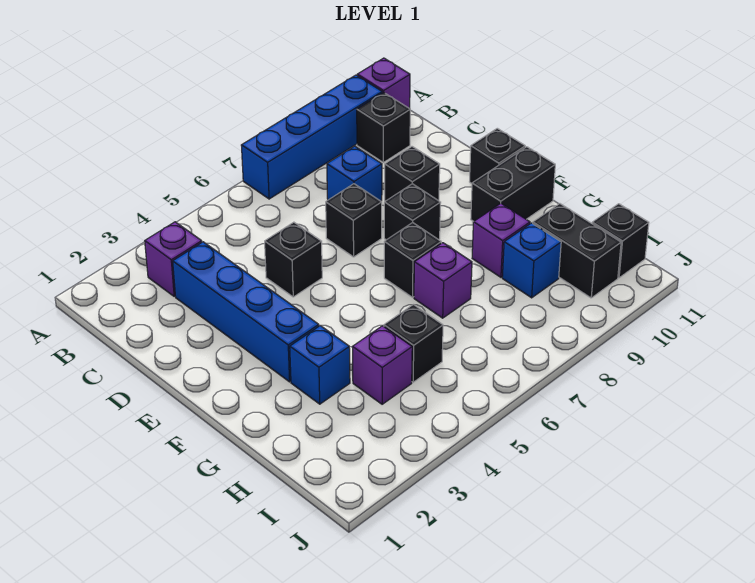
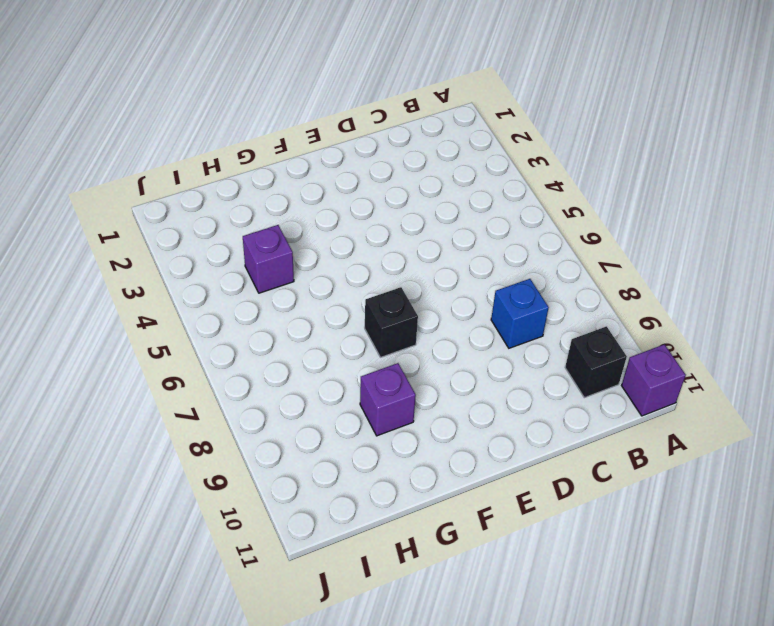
none -> blue brick A7:A10 level 1
none -> purple brick B3 level 1
none -> blue brick C3:F3 level 1

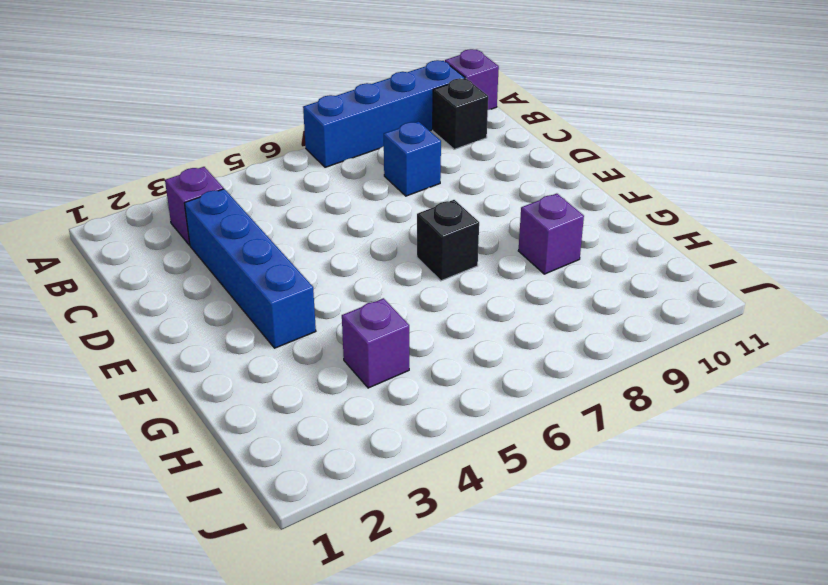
none -> black brick D5 level 1
none -> black brick D7 level 1
none -> black brick D9 level 1

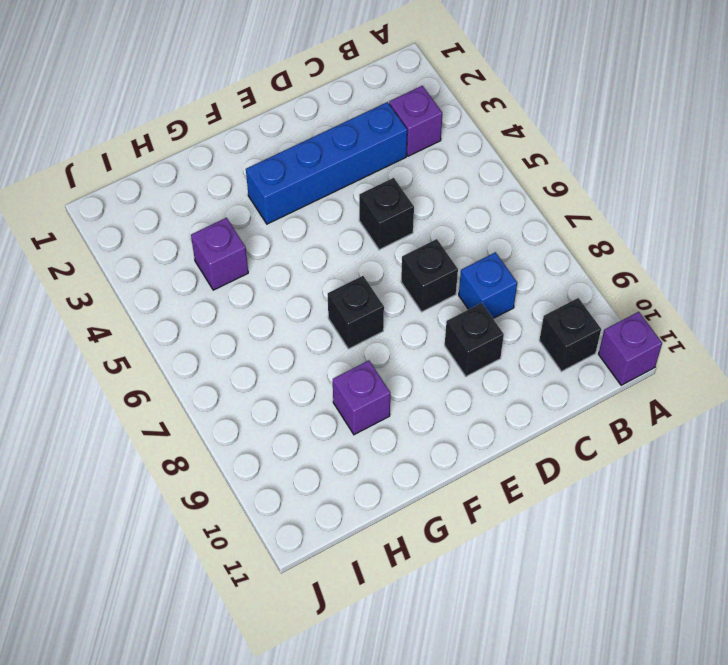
none -> blue brick A7:A10 level 1
none -> black brick E8 level 1
none -> black brick E11 level 1

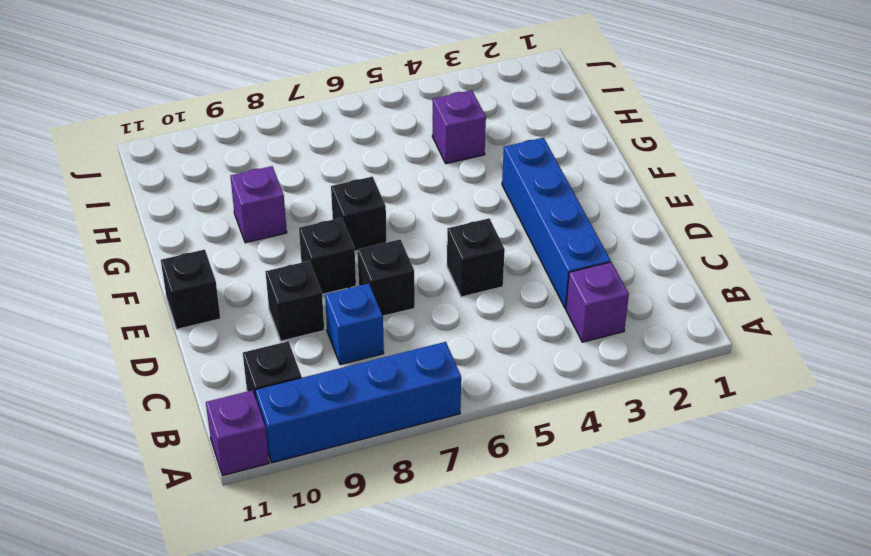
none -> black brick F10:F11 level 1
none -> blue brick G3 level 1
none -> purple brick G7 level 1

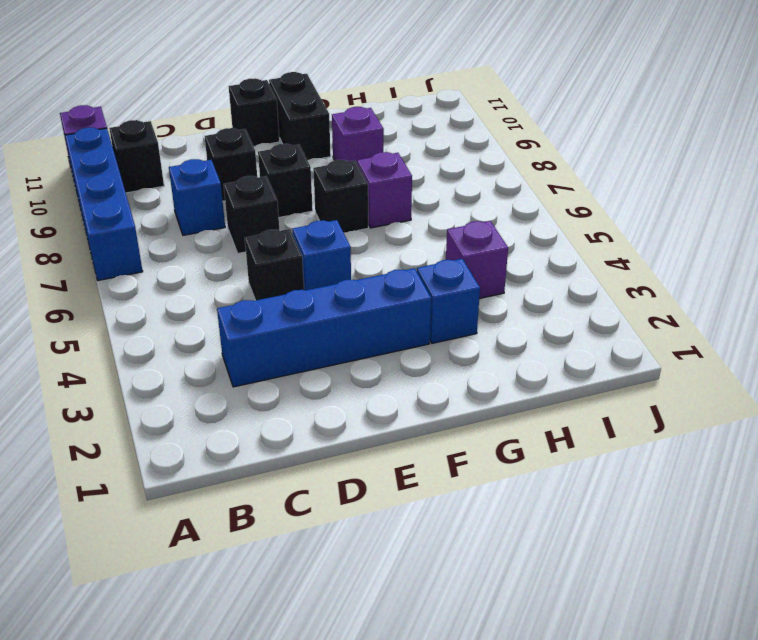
blue brick E5 level 1 -> blue brick H9 level 1
none -> purple brick B3 level 1
none -> black brick H5 level 1
none -> black brick H10:I10 level 1

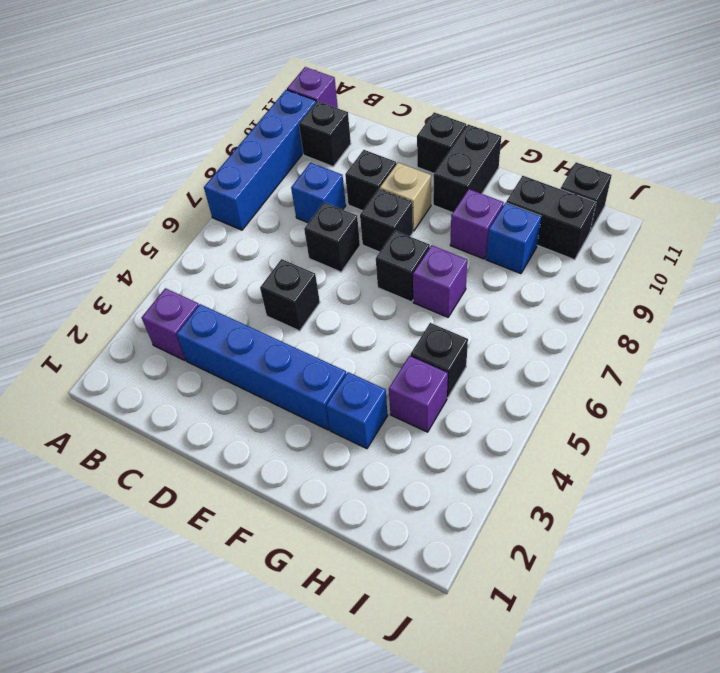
tan brick E9 level 1 -> none

